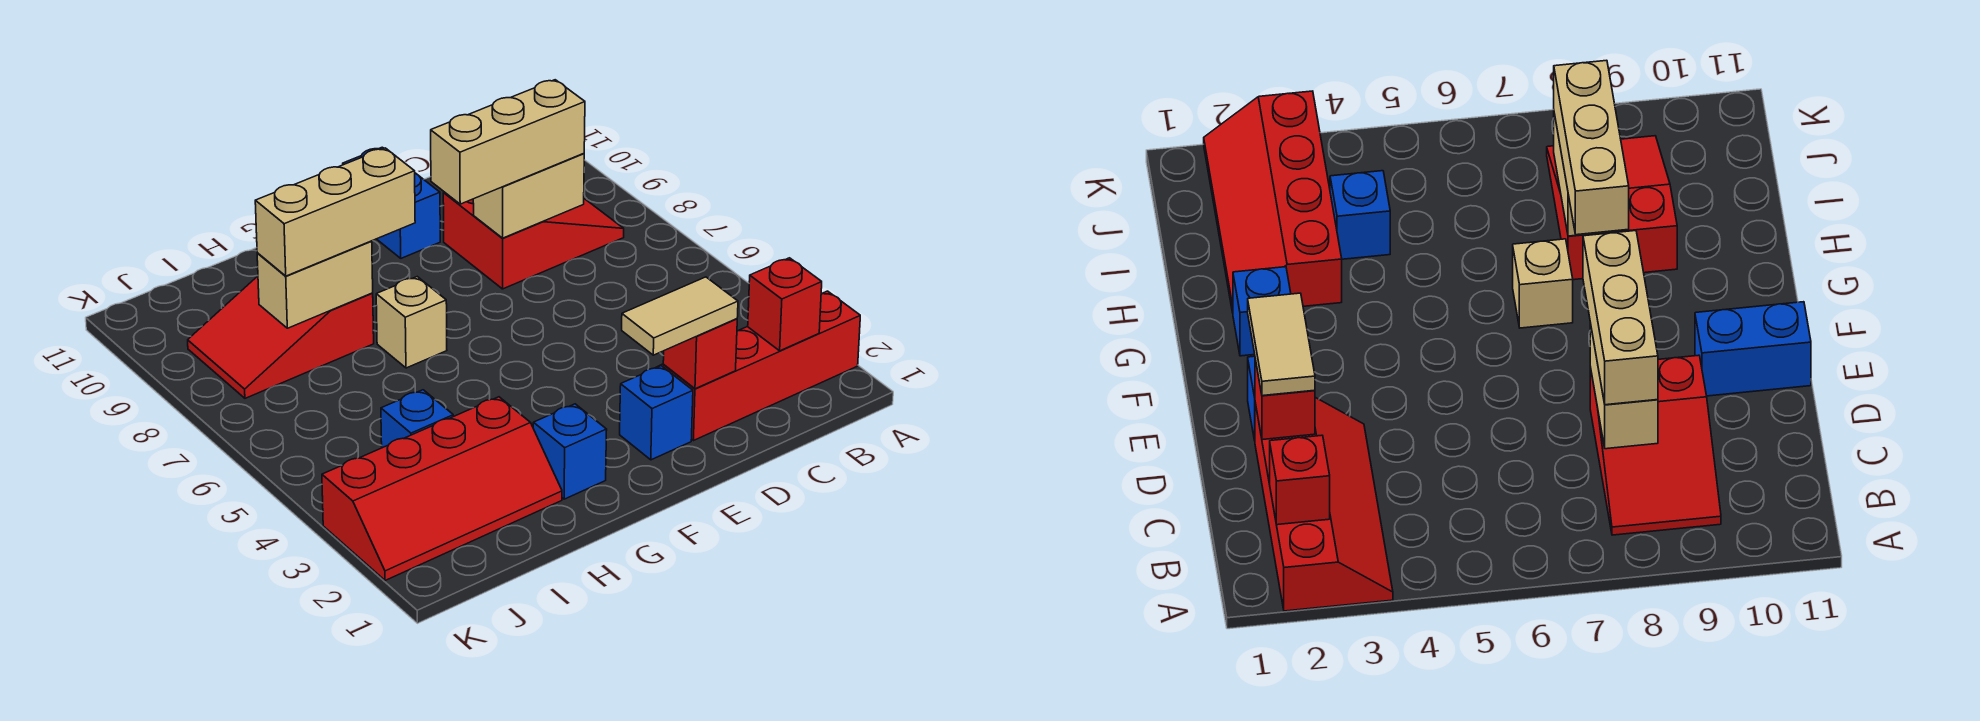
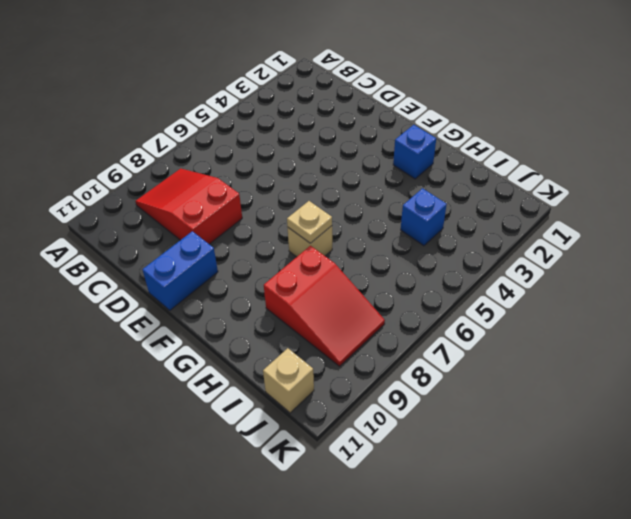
tan plate G7 level 2 -> none
tan brick J11 level 1 -> none
none -> red slope A2:D3 level 1 top 2
none -> blue brick E2 level 1
none -> red slope H2:K3 level 1 top 3

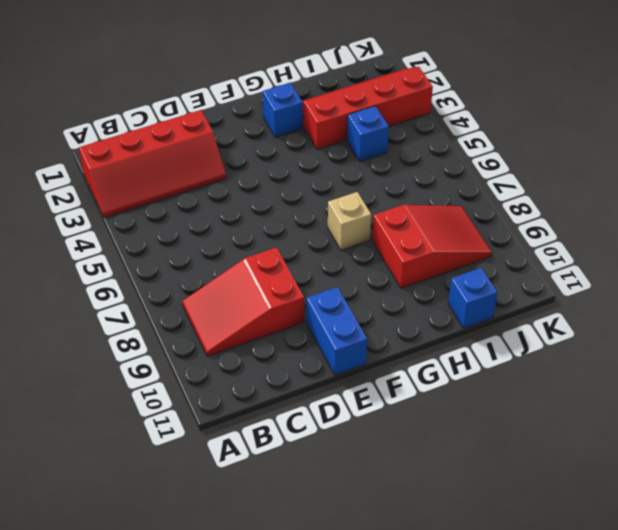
blue brick I11 level 1 -> blue brick E2 level 1
none -> red brick B2 level 2
none -> tan brick C8:D8 level 2
none -> red brick D2 level 2

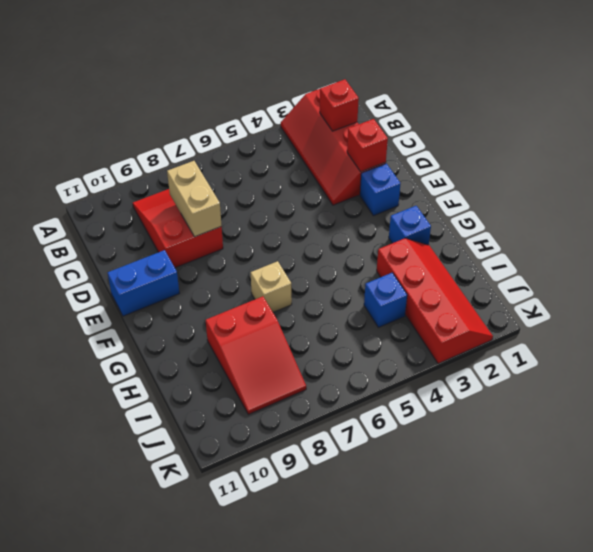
none -> tan brick H8:I8 level 2
none -> tan brick C8:E8 level 3
none -> tan tile D2:E2 level 3

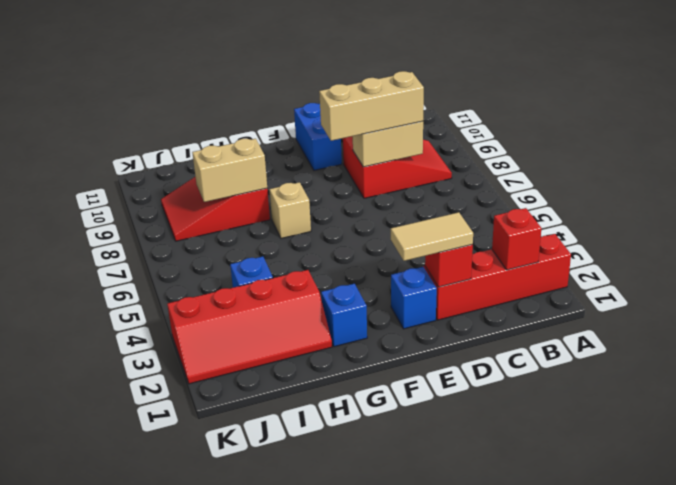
none -> tan brick G8:I8 level 3

